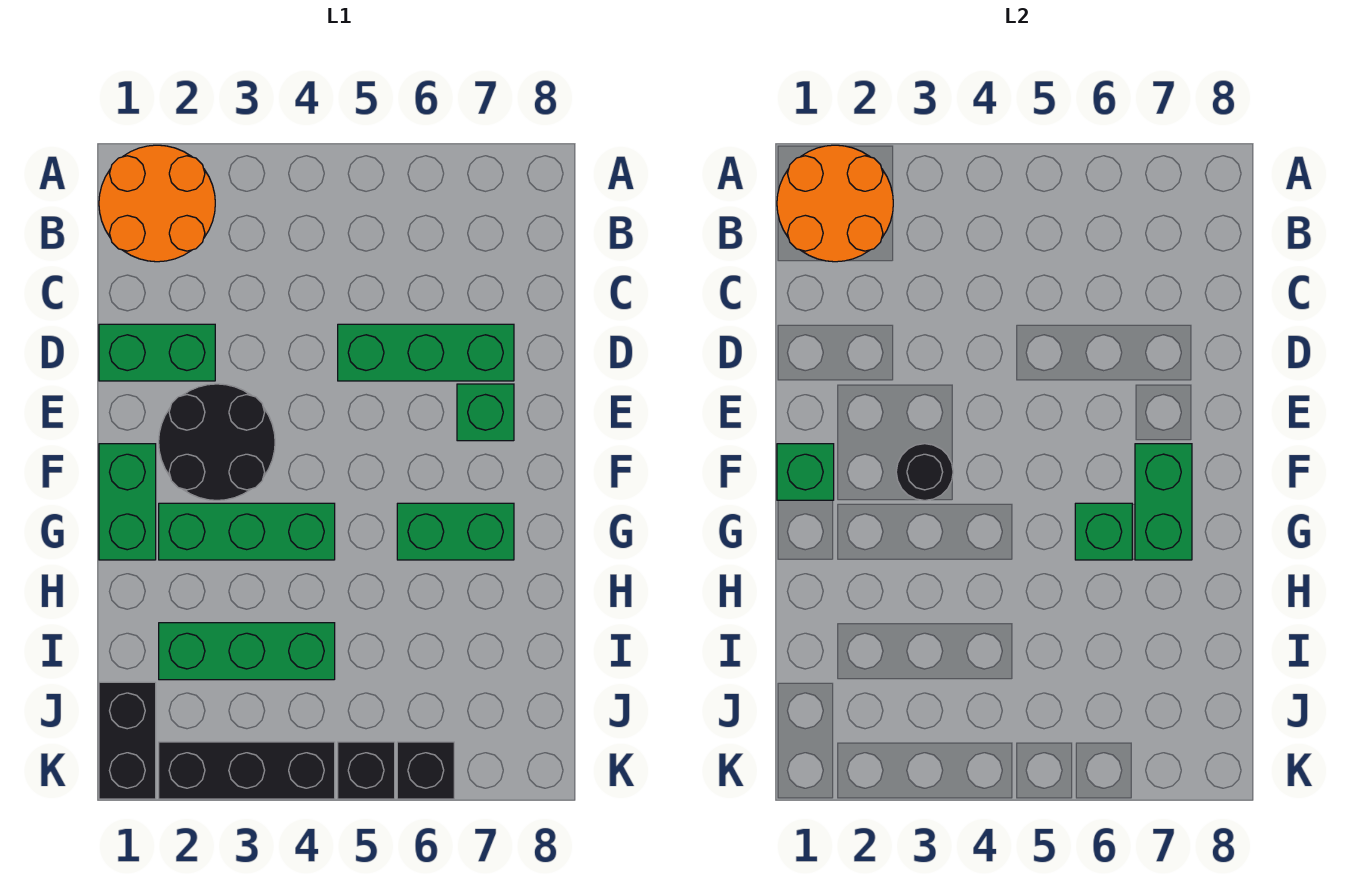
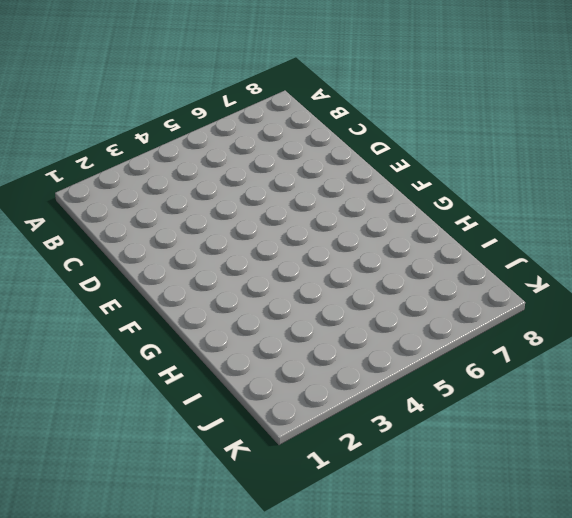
none -> orange round brick A1:B2 level 1
none -> green brick D1:D2 level 1
none -> green brick D5:D7 level 1

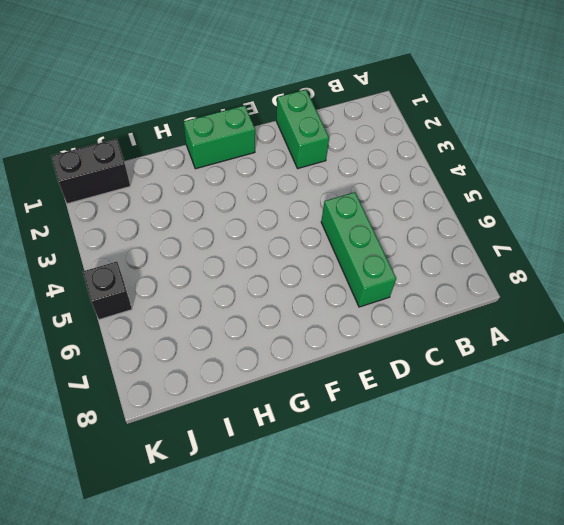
none -> orange round brick A1:B2 level 1
none -> black round brick E2:F3 level 1
none -> green brick E7 level 1

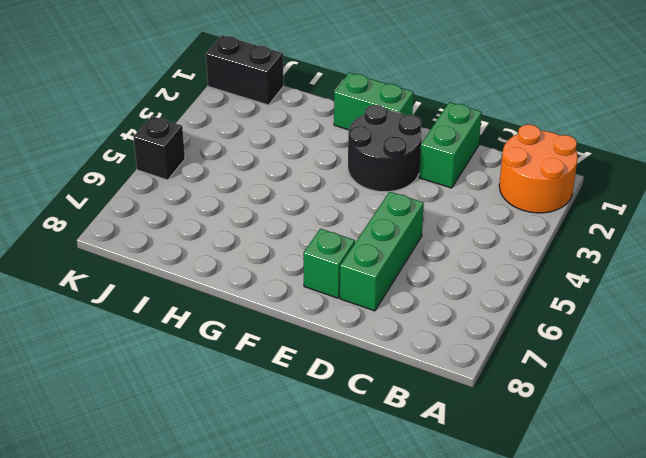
none -> green brick G2:G4 level 1
none -> green brick G6:G7 level 1
none -> green brick I2:I4 level 1

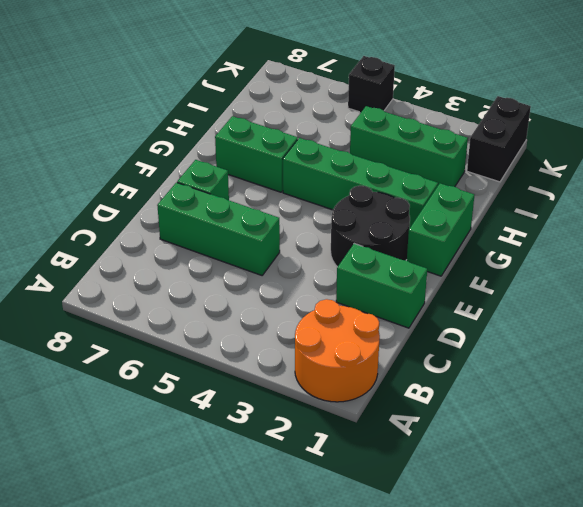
green brick G2:G5 level 1 -> green brick G2:G4 level 1
none -> black brick K2:K4 level 1
none -> black brick K6 level 1
none -> orange round brick A1:B2 level 2

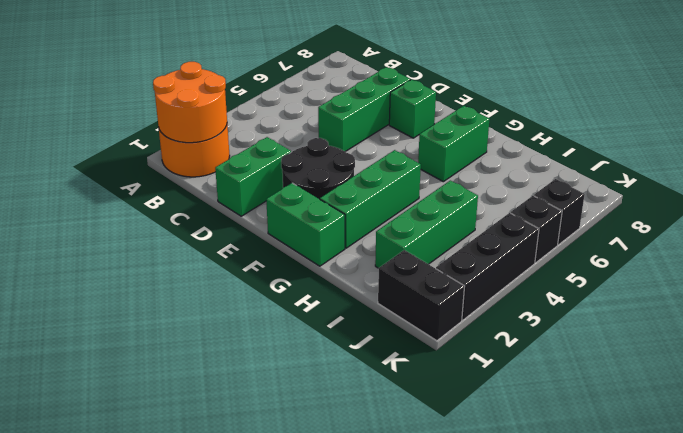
none -> green brick F1 level 2
none -> black round brick F3 level 2
none -> green brick F7:G7 level 2

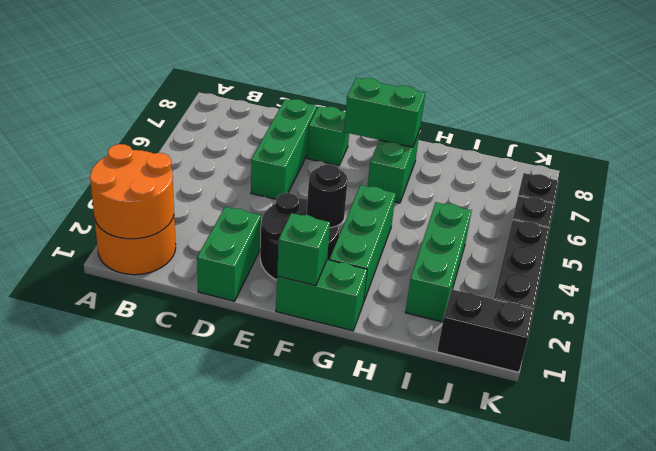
none -> green brick G6 level 2

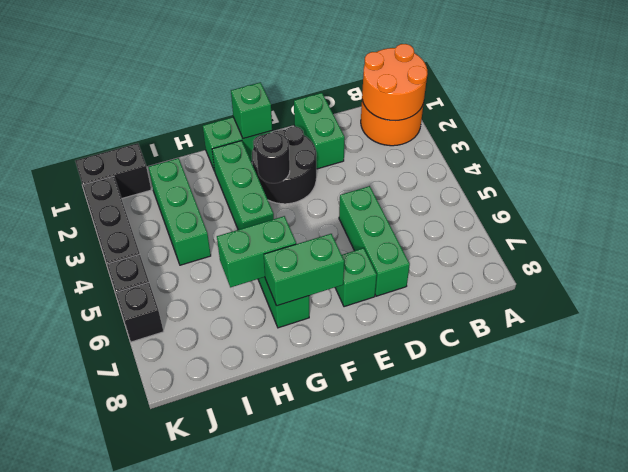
green brick G6:H6 level 2 -> green brick G6 level 2

